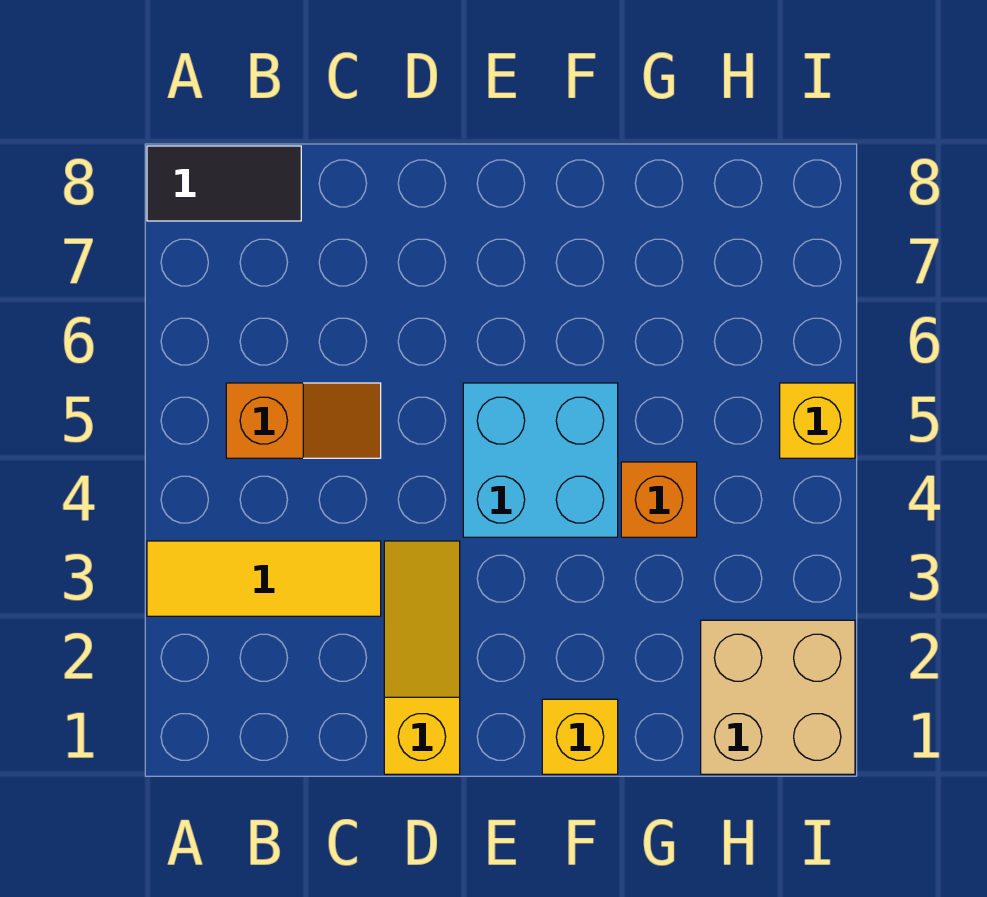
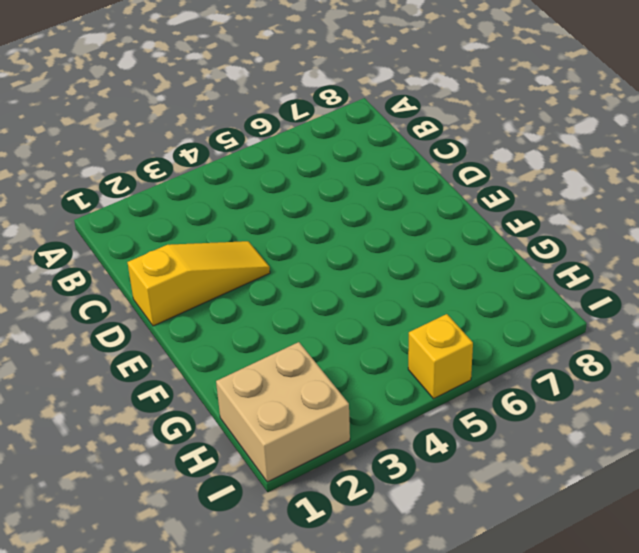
none -> yellow tile A3:C3 level 1
none -> black tile A8:B8 level 1

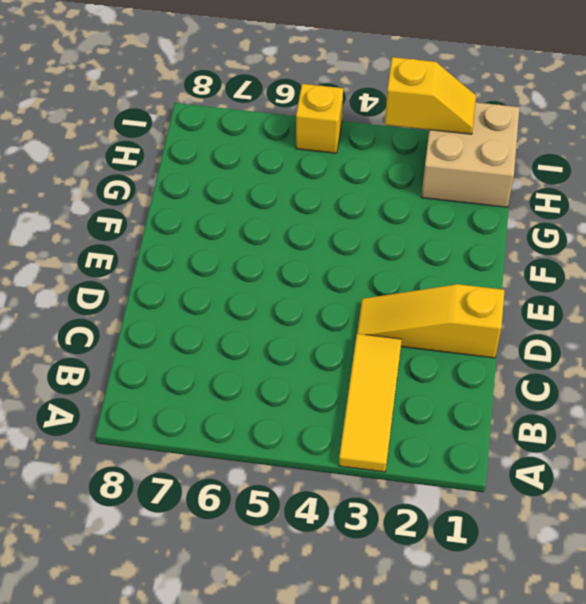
yellow slope I2:I3 level 2 top 3 -> none
none -> black tile A8:B8 level 1
none -> orange slope B5:C5 level 1 top B

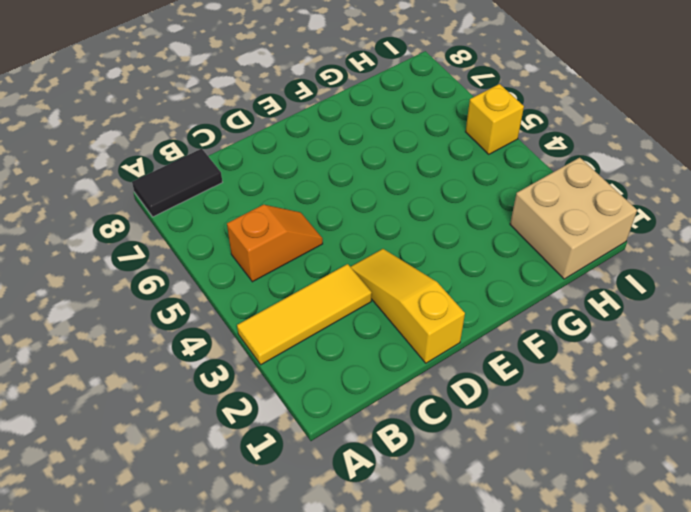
none -> cyan brick E4:F5 level 1
none -> yellow brick F1 level 1

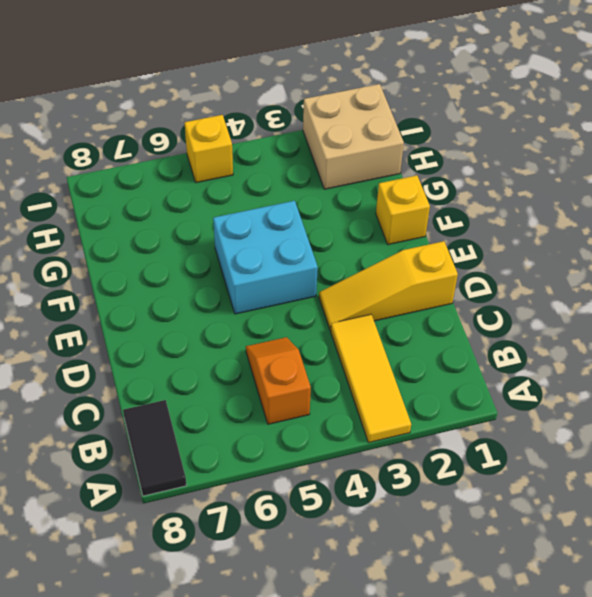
none -> orange brick G4 level 1

